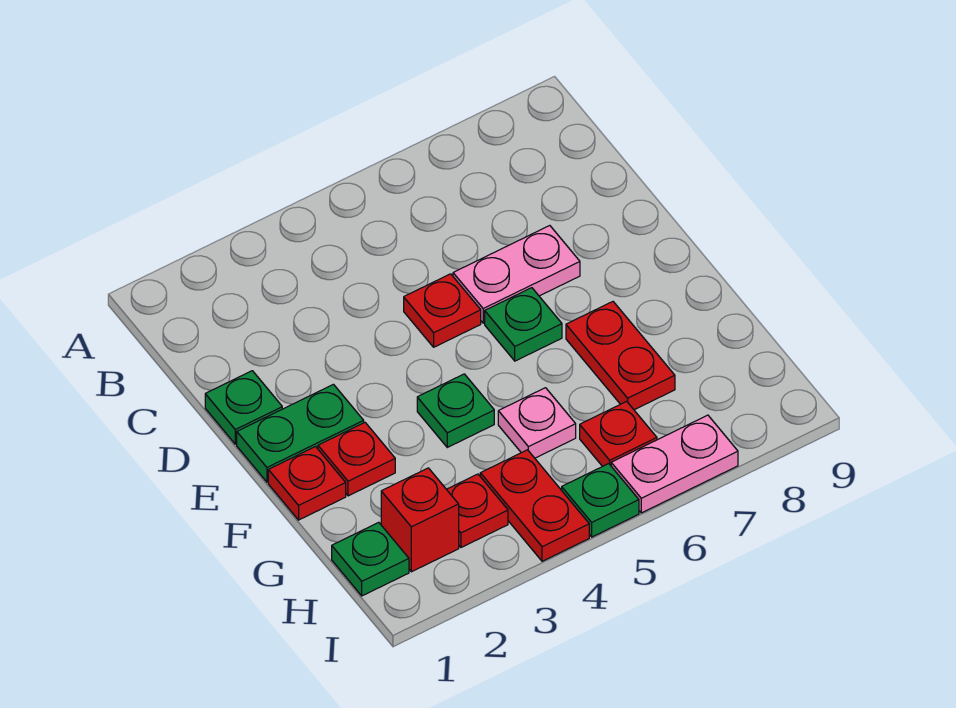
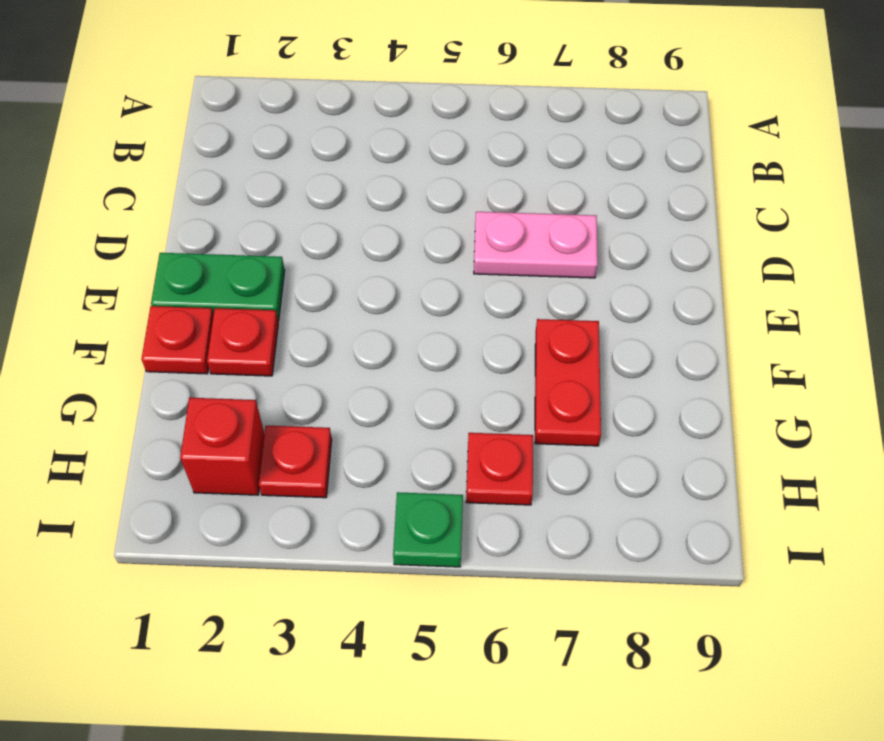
none -> green plate D1 level 1
none -> red plate D5 level 1
none -> green plate E6 level 1

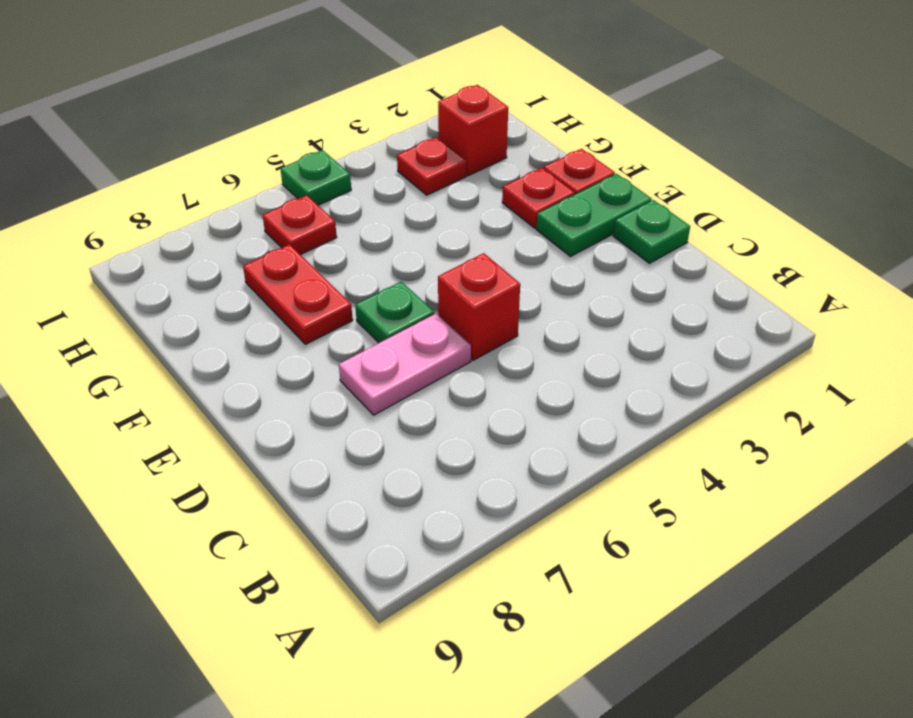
red brick D5 level 1 -> red plate D5 level 1
none -> green plate F4 level 1
none -> pink plate G5 level 1
none -> green plate H1 level 1

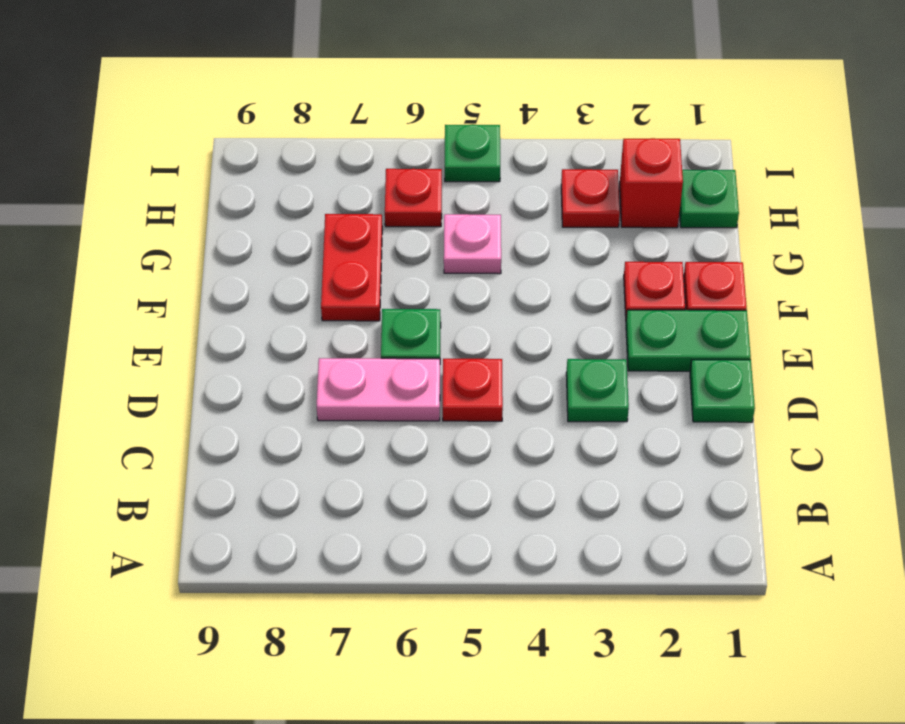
green plate D3 level 1 -> green plate F4 level 1
none -> red plate H4:I4 level 1
none -> pink plate I6:I7 level 1

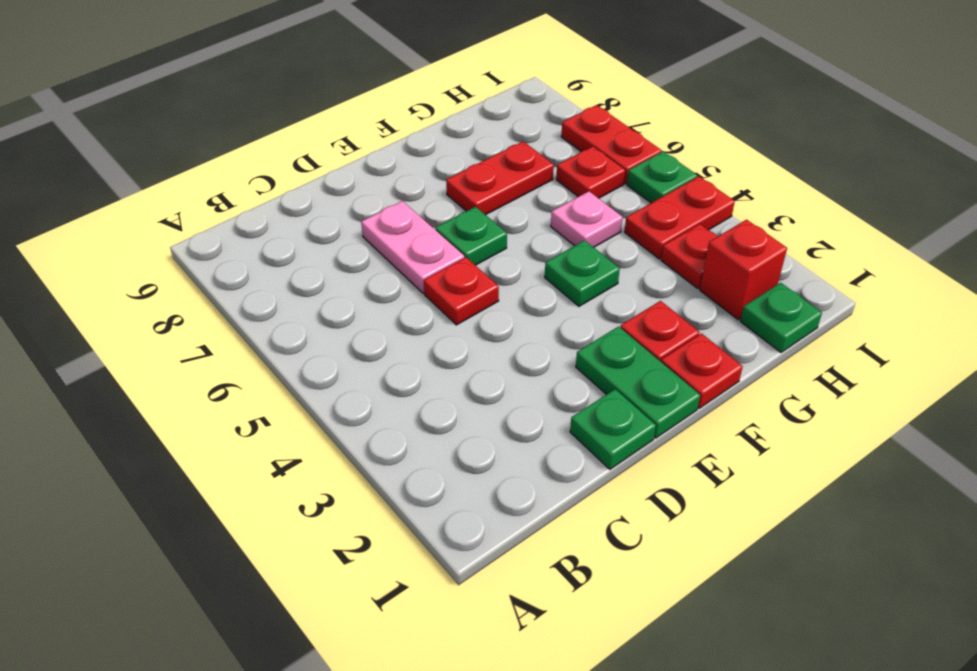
red plate I6:I7 level 1 -> pink plate I6:I7 level 1

